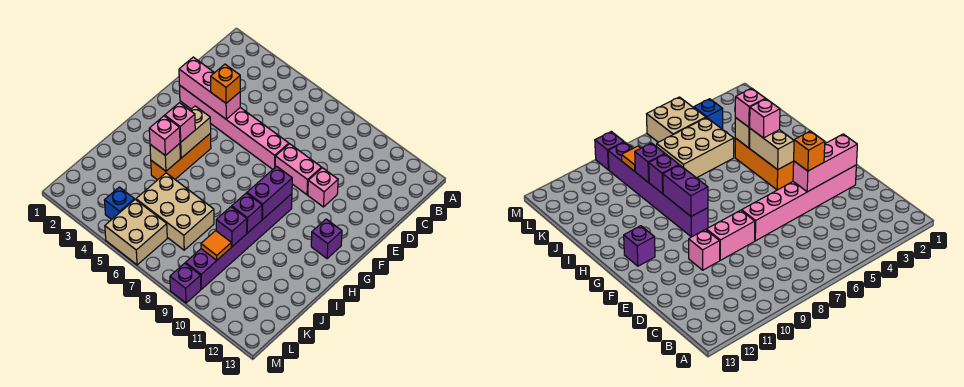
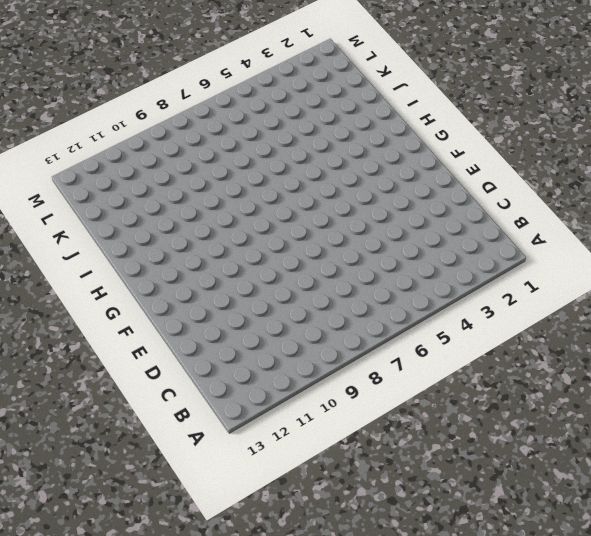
none -> pink brick E2:E7 level 1
none -> pink brick E8:E9 level 1
none -> pink brick E10 level 1

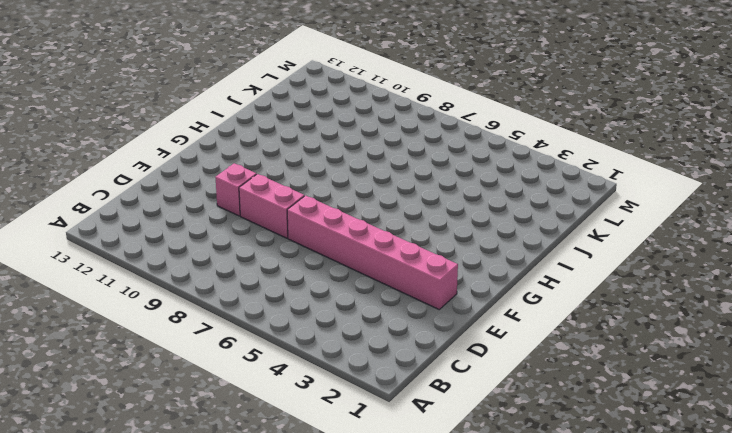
none -> orange brick G4:I4 level 1
none -> purple brick G9:L9 level 1
none -> purple brick G12 level 1

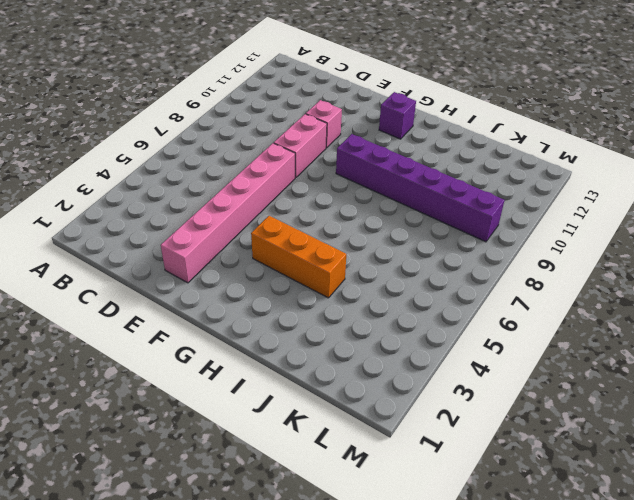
none -> tan brick J5:K7 level 1
none -> blue brick L4 level 1
none -> tan brick L5:M6 level 1

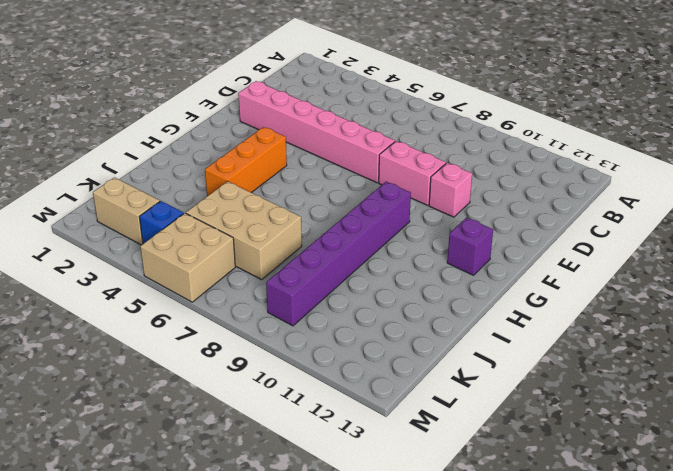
tan brick L2:L3 level 1 -> tan brick G4:H4 level 2
none -> purple brick M9 level 1
none -> pink brick E2:E4 level 2
none -> purple brick G9:H9 level 2

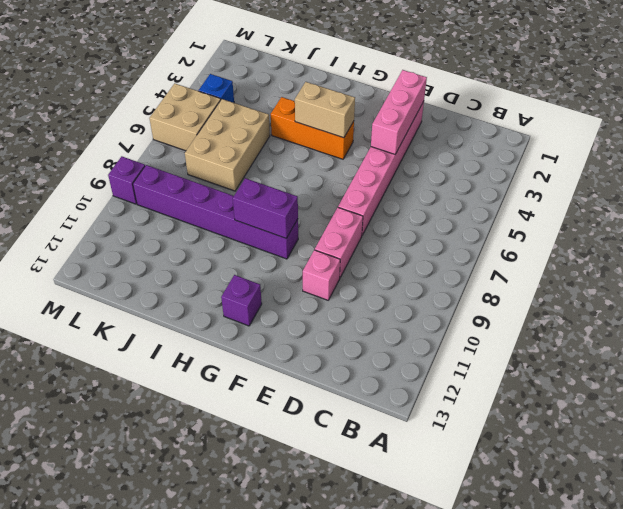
none -> tan brick I4 level 2
none -> purple brick I9 level 2
none -> purple brick J9 level 2

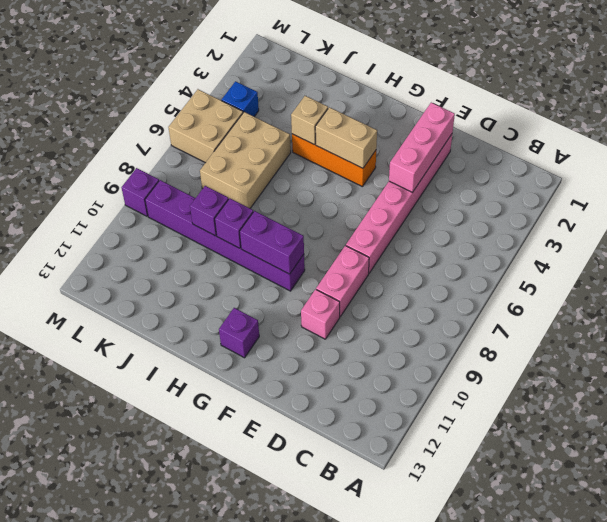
none -> orange tile K9 level 2
none -> orange brick E4 level 3
none -> pink brick H4 level 3

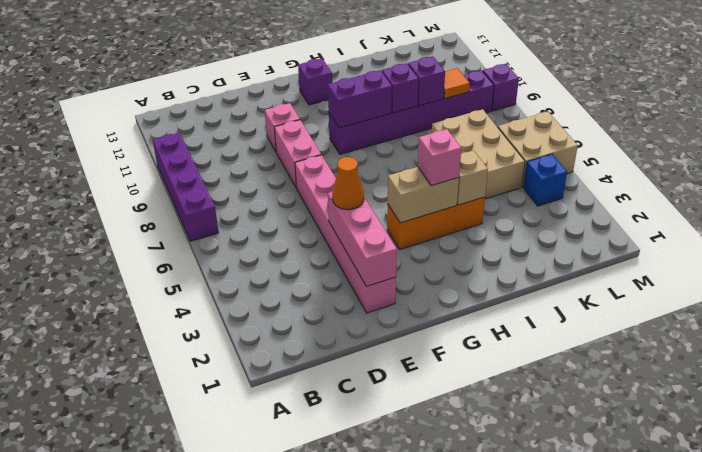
purple brick A7:A10 level 1 -> none
orange cone E4 level 3 -> orange brick E4 level 3
none -> pink brick I4 level 3

